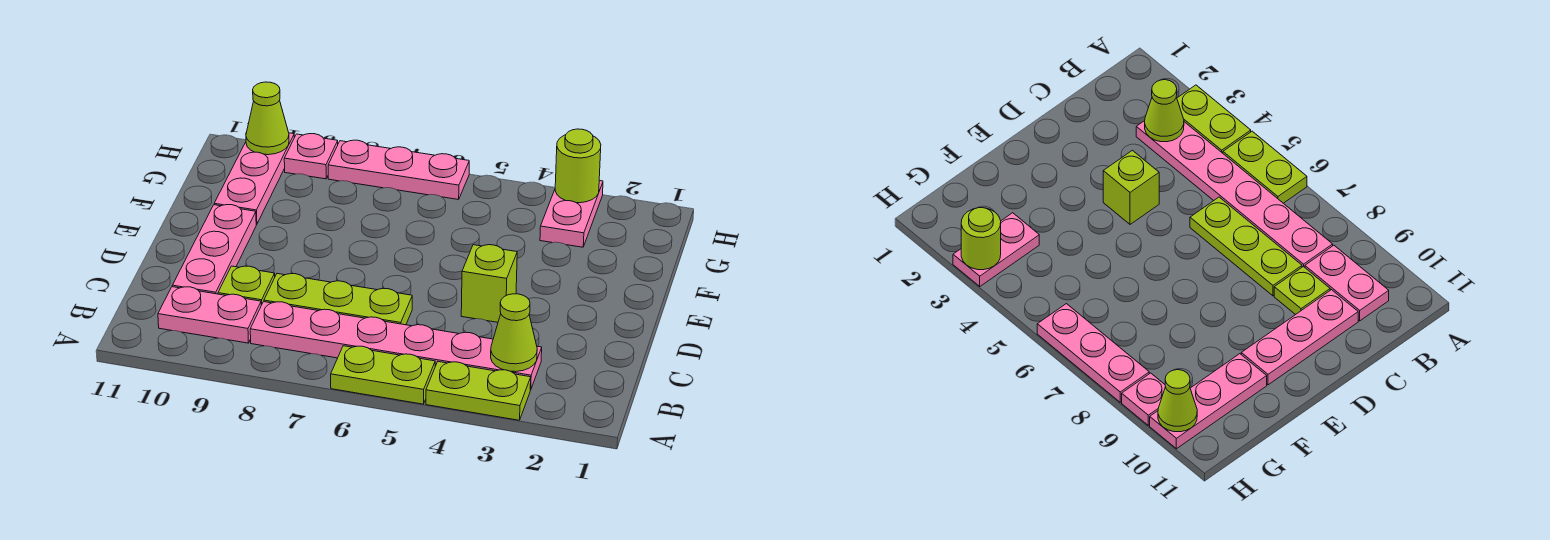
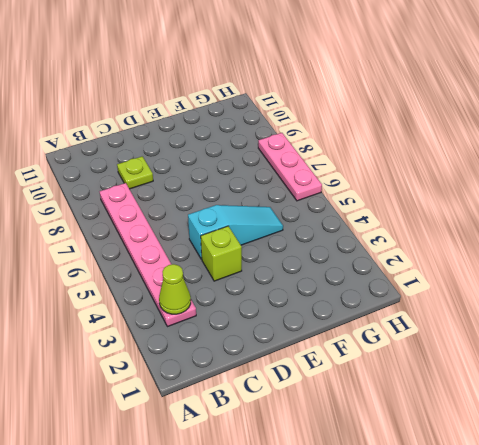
cyan slope D5:F5 level 1 top D -> none
none -> lime plate A3:A4 level 1
none -> lime plate A5:A6 level 1
none -> pink plate B9:B10 level 1

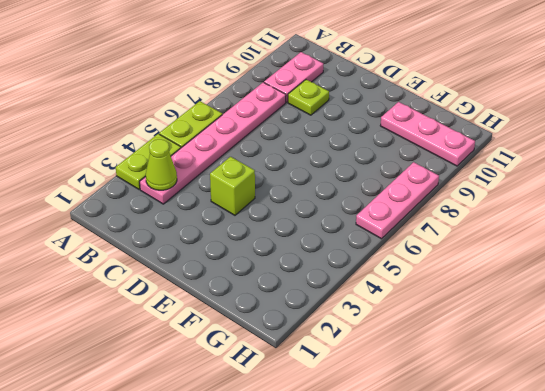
none -> lime plate C6:C8 level 1
none -> pink plate C10:E10 level 1
none -> pink plate G3:H3 level 1

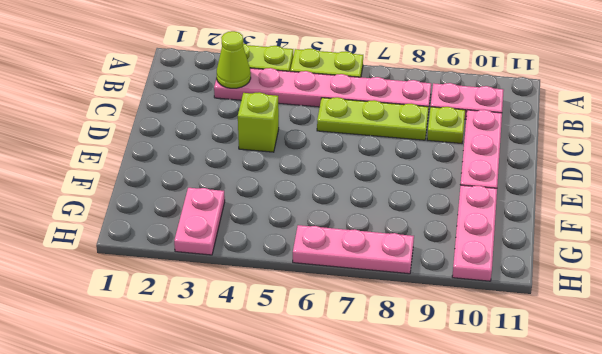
none -> pink plate H9 level 1
none -> lime round brick H3 level 2
none -> lime cone H10 level 2

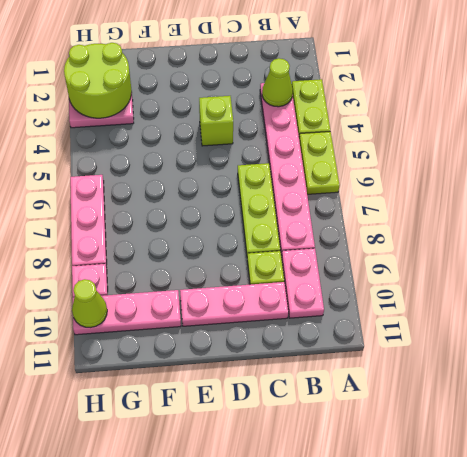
lime round brick G2:H3 level 2 -> lime round brick H3 level 2

